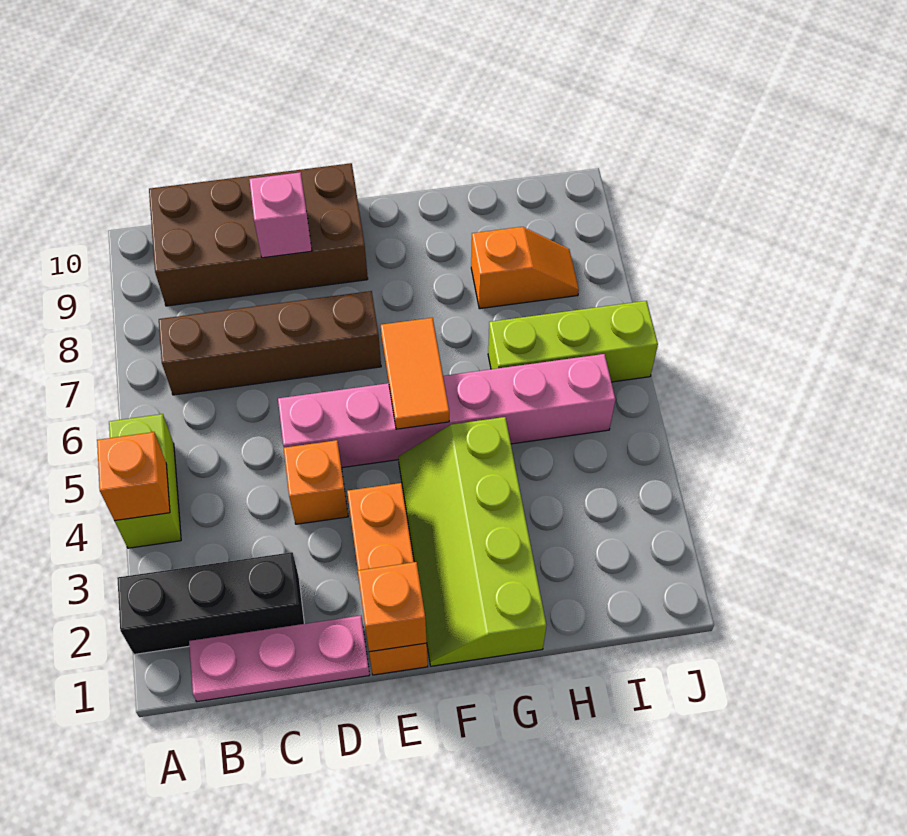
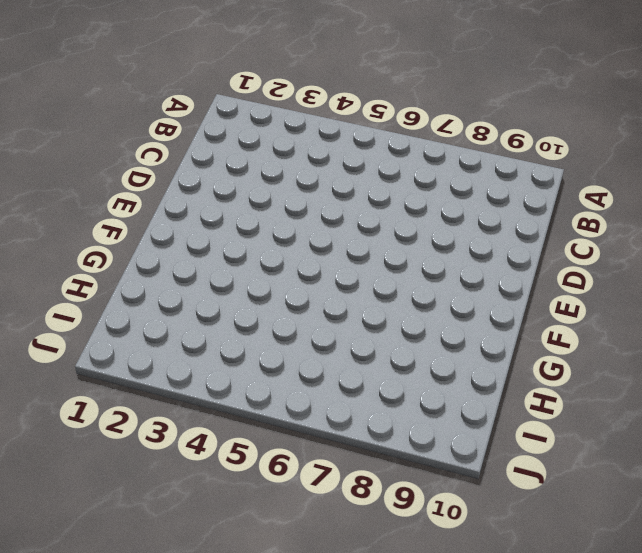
none -> black brick A2:C2 level 1
none -> lime brick A4:A5 level 1
none -> pink plate B1:D1 level 1

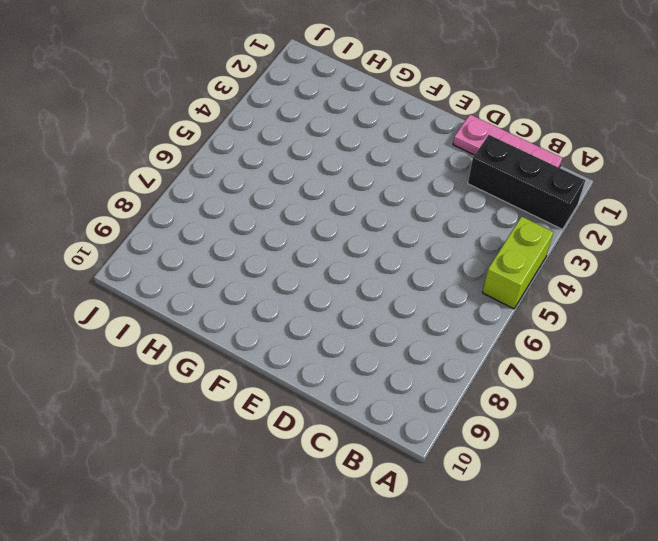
none -> brown brick B7:E7 level 1
none -> brown brick B9:E10 level 1
none -> orange brick D4 level 1

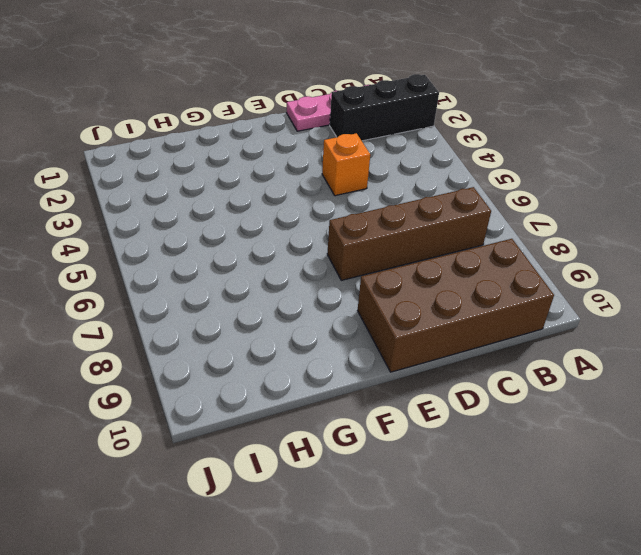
none -> lime brick A4:A5 level 1
none -> pink brick D5:I5 level 1
none -> orange brick E1:E3 level 1

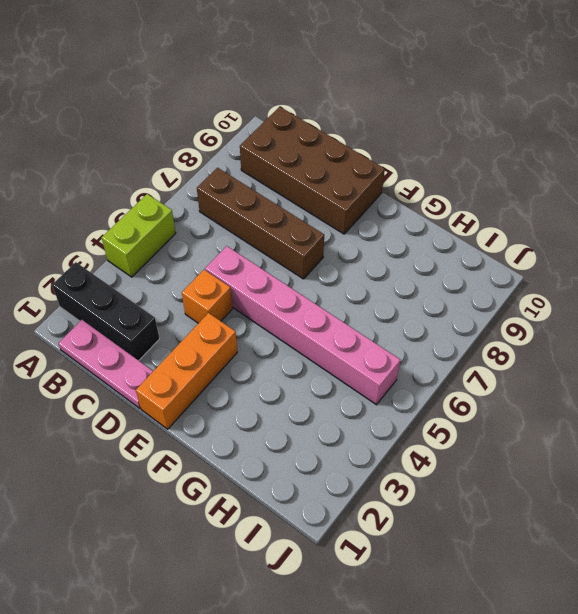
none -> lime slope F1:G4 level 1 top G
none -> lime brick H6:J6 level 1
none -> orange slope H8:I8 level 1 top H

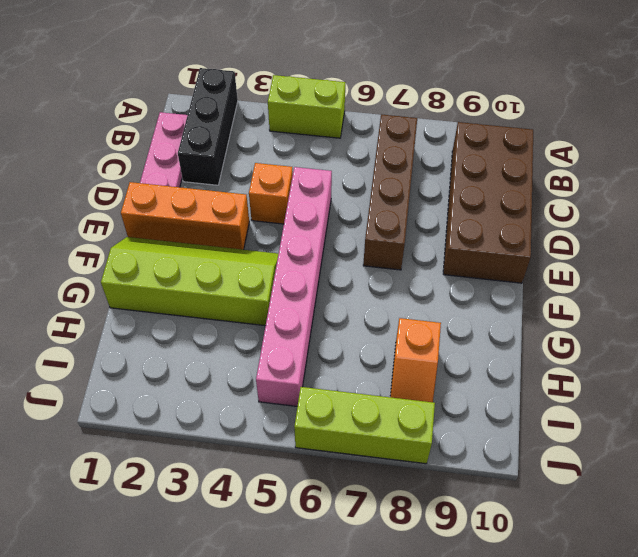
lime brick J6:J8 level 1 -> lime brick H6:J6 level 1
none -> orange brick A4 level 2
none -> pink brick D9 level 2
none -> orange brick E1 level 2

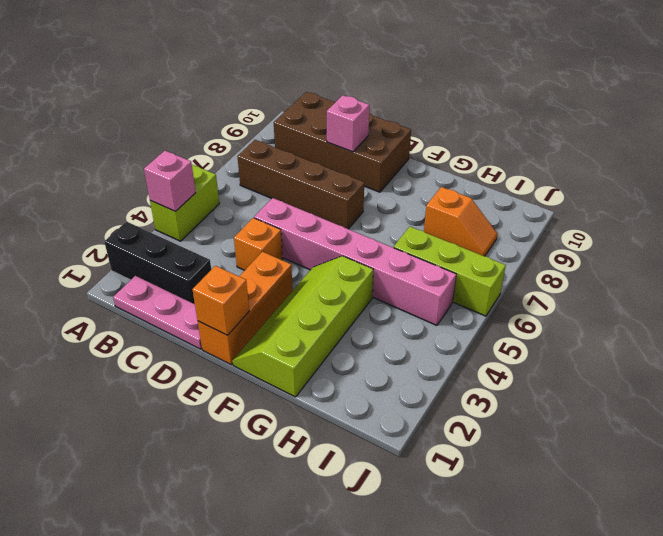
pink brick A4 level 2 -> orange brick A4 level 2
none -> orange tile F5:F6 level 2

